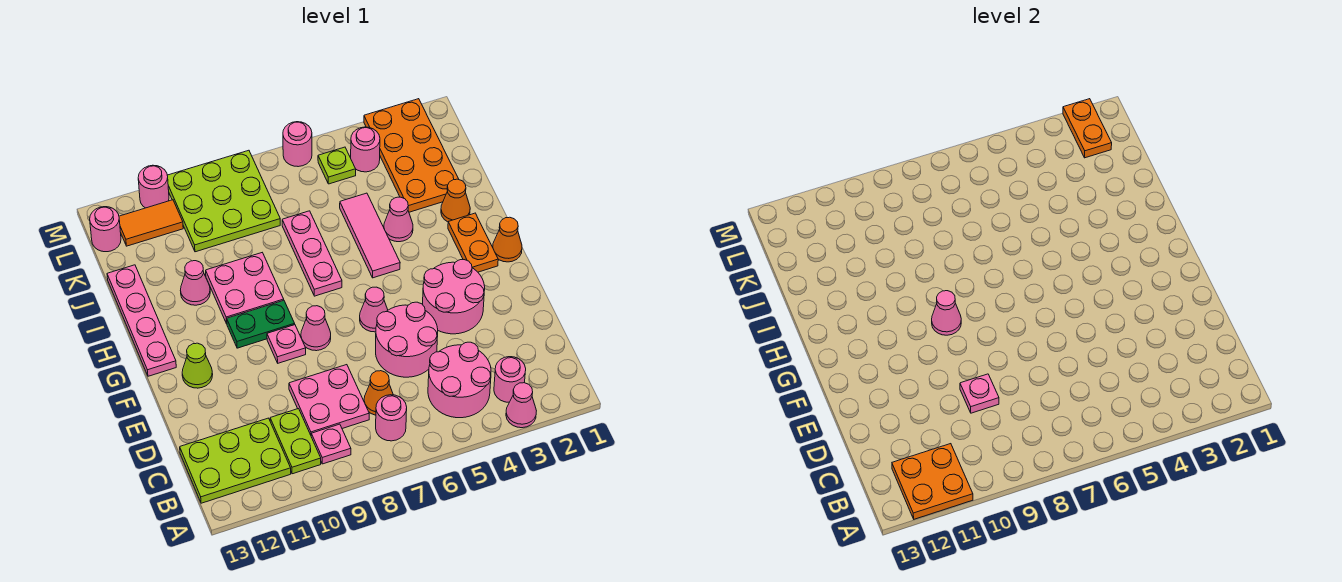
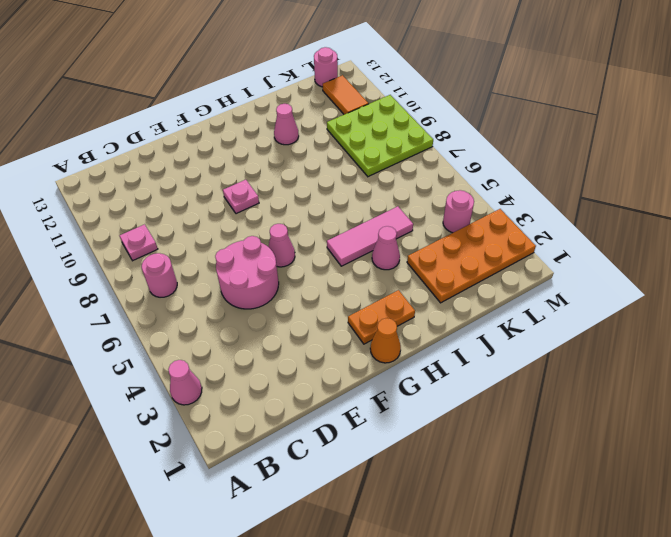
none -> pink round brick B3 level 1
none -> pink round brick B4:C5 level 1
none -> lime plate B10:C10 level 1
none -> lime plate B11:C13 level 1

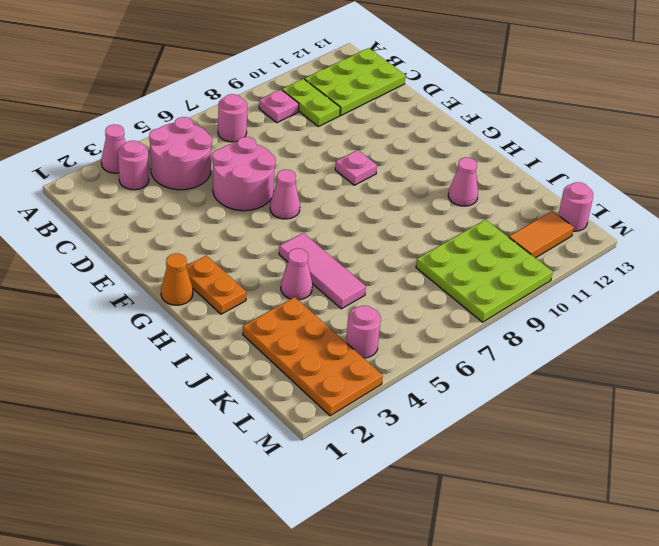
none -> orange cone C7 level 1
none -> pink plate C8:D9 level 1
none -> pink round brick E3:F4 level 1
none -> pink cone F8 level 1

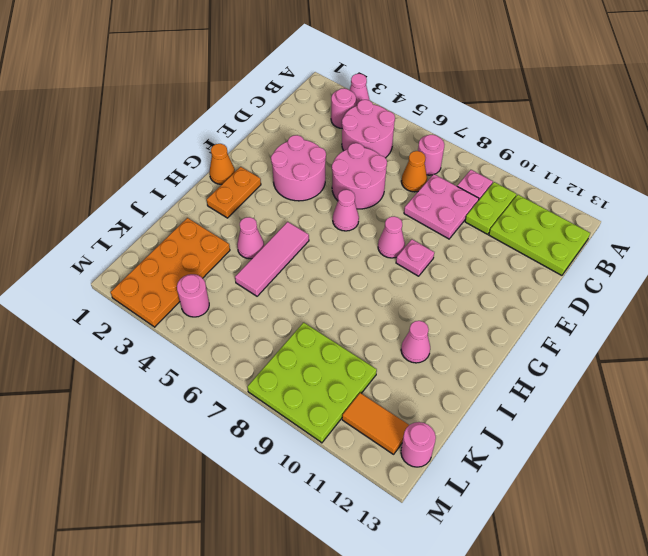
none -> lime cone F12 level 1
none -> green plate G9:G10 level 1
none -> pink plate G13:J13 level 1
none -> pink plate H7:J7 level 1

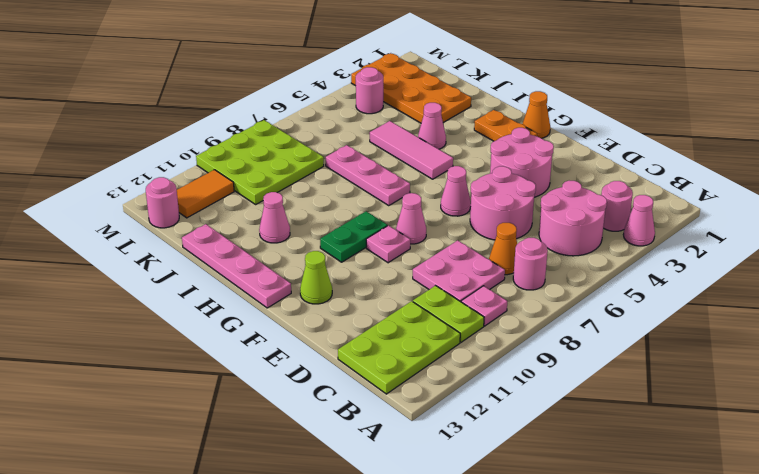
none -> pink plate H9:I10 level 1
none -> orange cone I2 level 1
none -> lime plate L5 level 1
none -> pink round brick M6 level 1

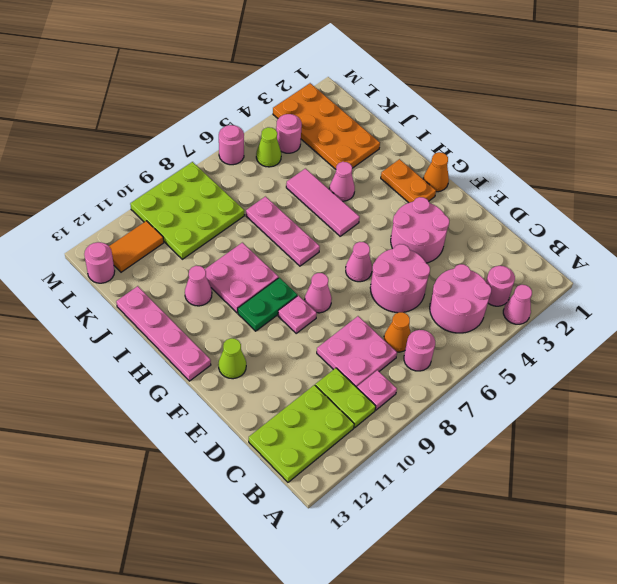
lime cone L5 level 1 -> lime plate L5 level 1
none -> orange cone I2 level 1
none -> pink round brick M11 level 1
none -> orange plate A11:B12 level 2
none -> pink plate D9 level 2

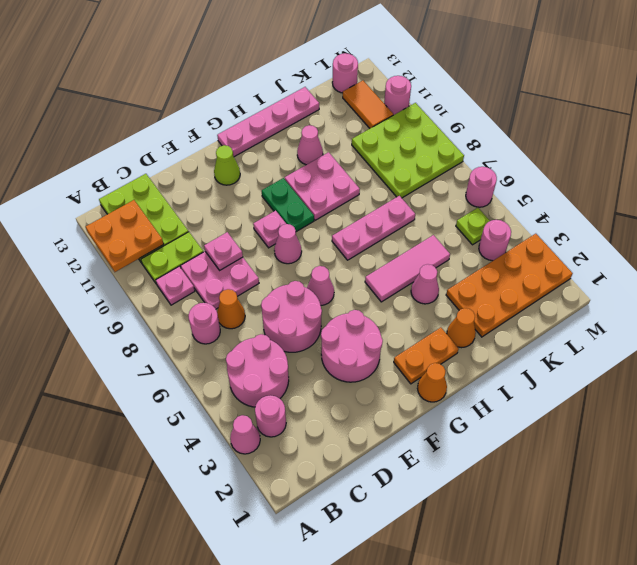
none -> pink cone G9 level 2
none -> orange plate L2:M2 level 2

